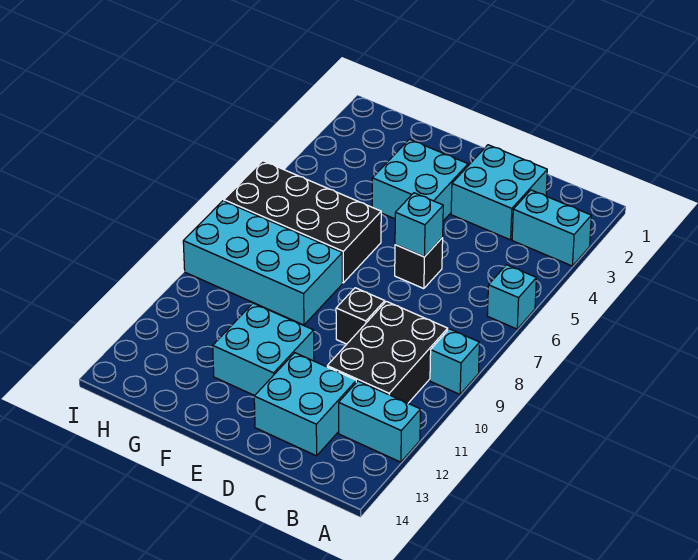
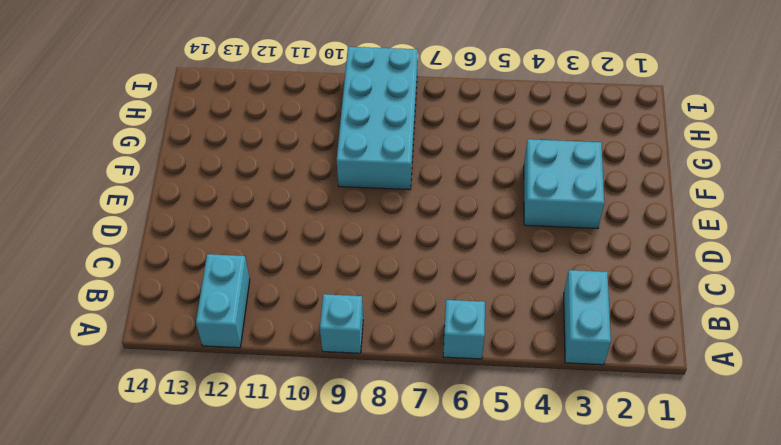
none -> black brick B9:C11 level 1
none -> cyan brick C2:D3 level 1
none -> cyan brick C12:D13 level 1

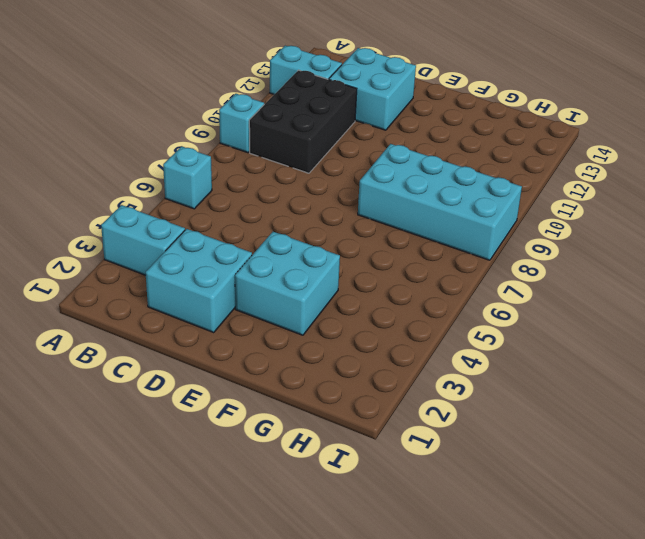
none -> black brick D6 level 1
none -> black brick D9 level 1
none -> cyan brick E11:F12 level 1

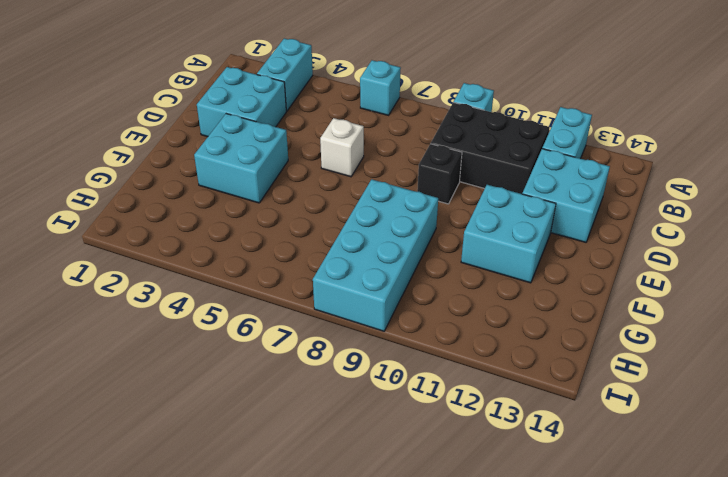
white brick D6 level 1 -> black brick D6 level 1
none -> black brick F6:I7 level 1
none -> cyan brick D6 level 2

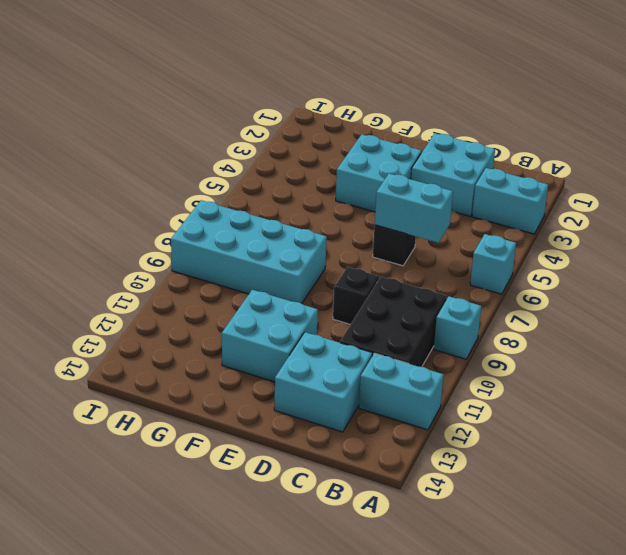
cyan brick C6:D6 level 2 -> cyan brick D6 level 2
none -> black brick F6:I7 level 1

